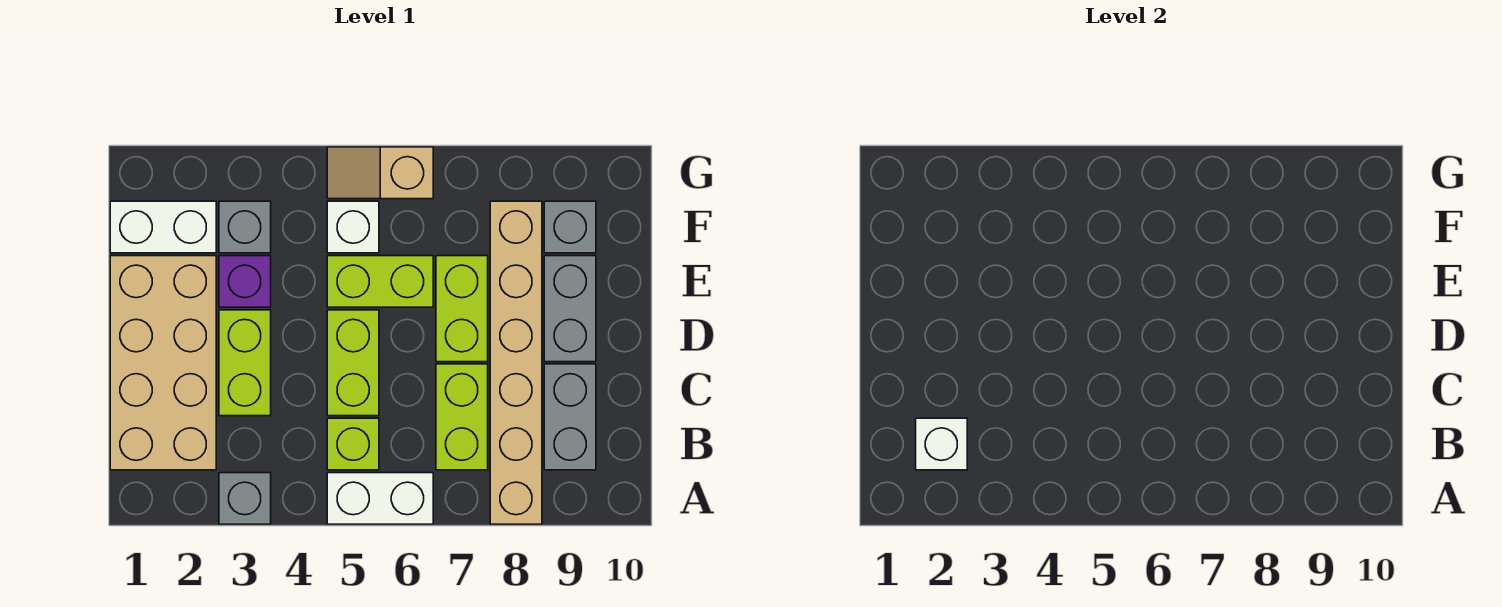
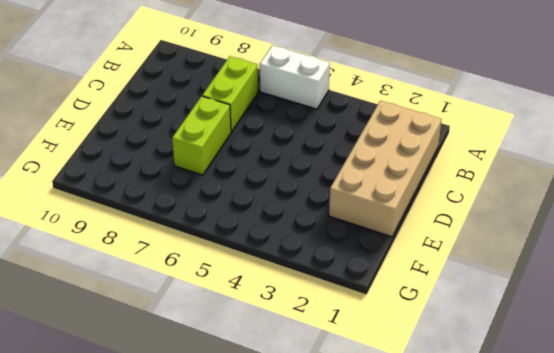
none -> grey brick A3 level 1
none -> tan brick A8:F8 level 1
none -> lime brick B5 level 1

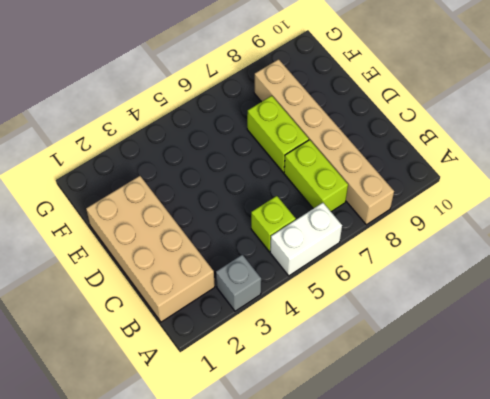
none -> grey brick B9:C9 level 1
none -> lime brick C3:D3 level 1
none -> lime brick C5:D5 level 1

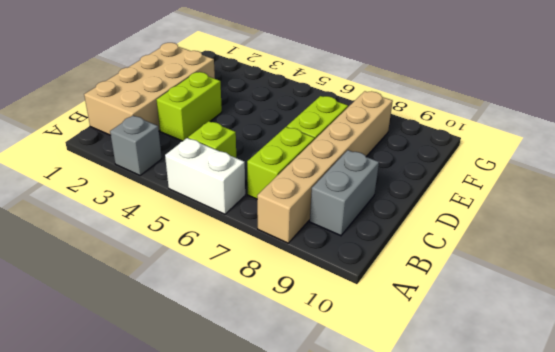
none -> lime brick C5:D5 level 1
none -> grey brick D9:E9 level 1
none -> purple brick E3 level 1

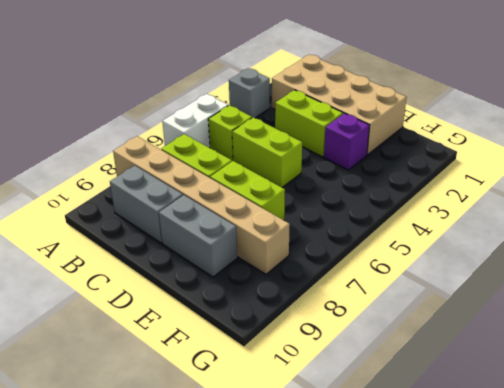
none -> lime brick E5:E6 level 1
none -> white brick F1:F2 level 1
none -> grey brick F3 level 1

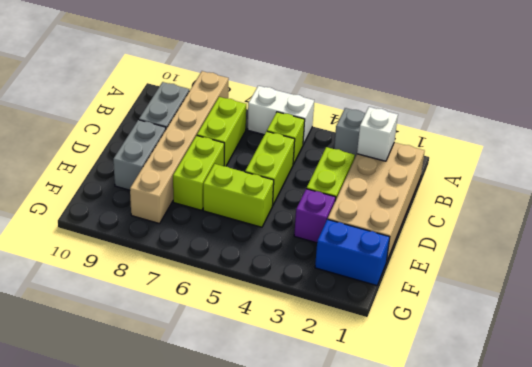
blue brick F1:F2 level 1 -> white brick F1:F2 level 1
none -> grey brick F3 level 1
none -> white brick F5 level 1
none -> grey brick F9 level 1

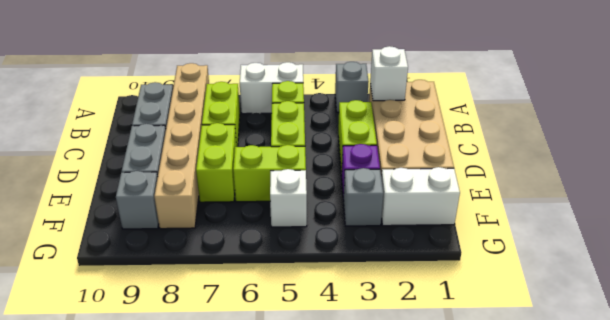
none -> tan slope G5:G6 level 1 top 6

